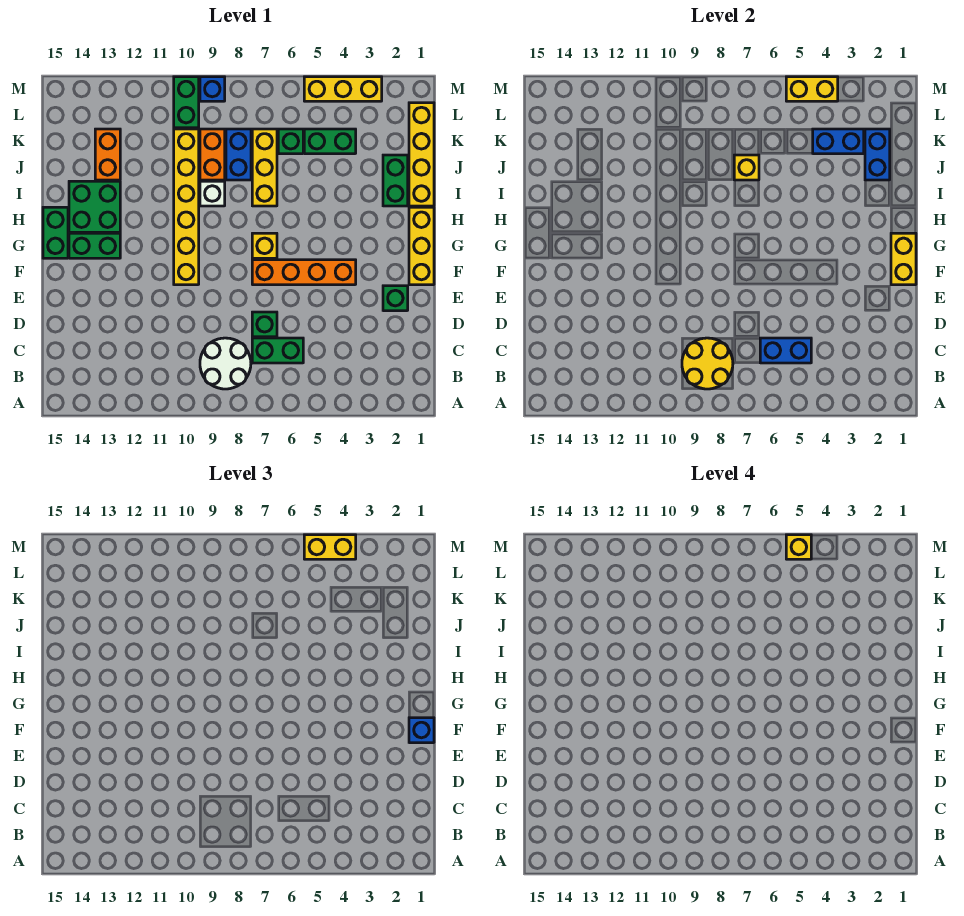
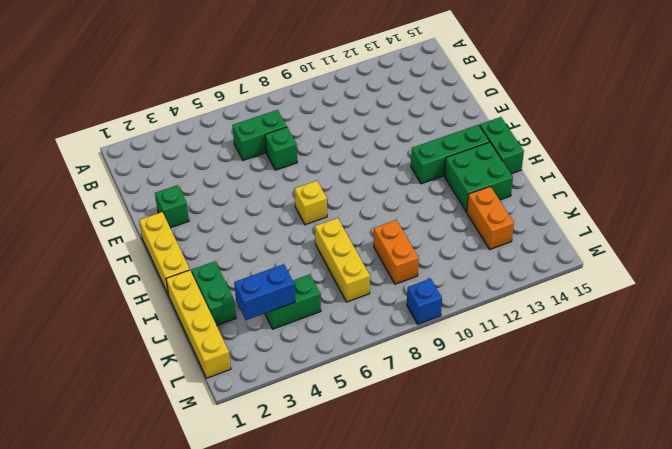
green brick G12:G14 level 1 -> green brick G13:G14 level 1
none -> white round brick B8:C9 level 1
none -> orange brick F4:F7 level 1
none -> yellow brick F10:K10 level 1
none -> white brick I9 level 1

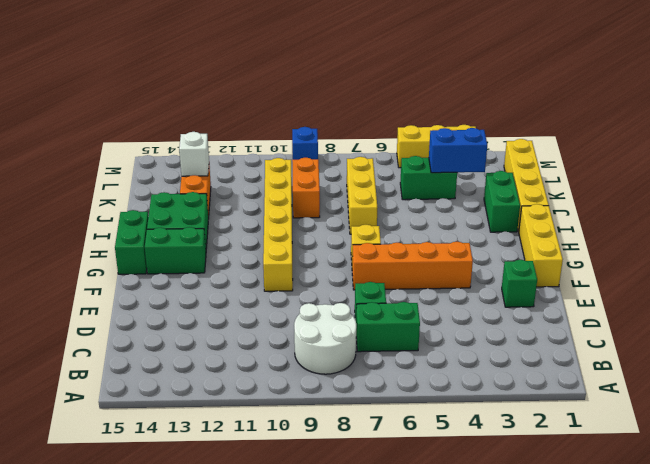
white brick K13 level 2 -> white brick I9 level 1
none -> blue brick J8:K8 level 1
none -> green brick K6 level 1
none -> green brick L10:M10 level 1
none -> yellow round brick B8:C9 level 2

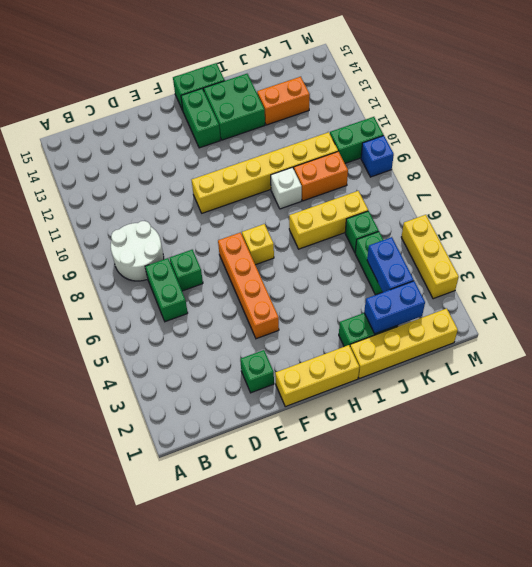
none -> blue brick J8:K8 level 1
none -> yellow round brick B8:C9 level 2
none -> blue brick C5:C6 level 2
none -> yellow brick F1:G1 level 2

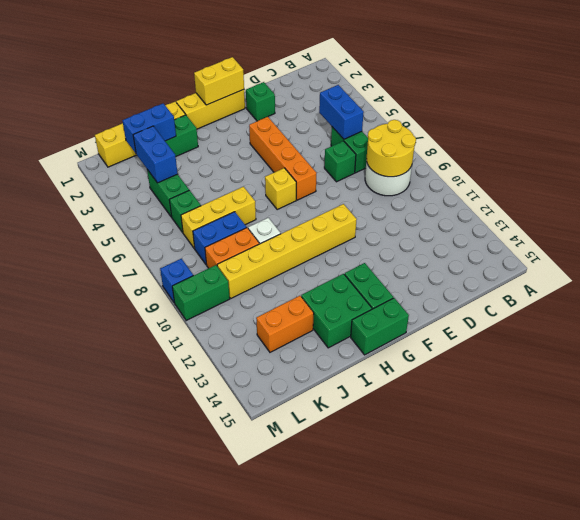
none -> yellow brick M3:M5 level 1
none -> yellow brick J7 level 2
none -> yellow brick M4:M5 level 2
none -> blue brick F1 level 3

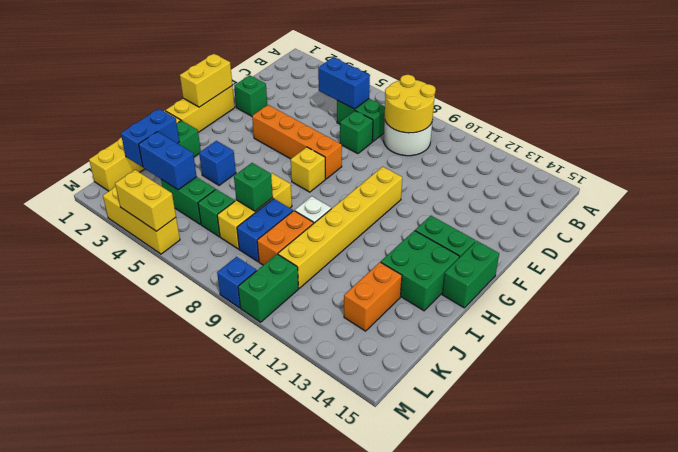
blue brick I4 level 1 -> blue brick F1 level 3
green brick J7 level 2 -> yellow brick J7 level 2
none -> yellow brick M4:M5 level 3
none -> yellow brick M5 level 4

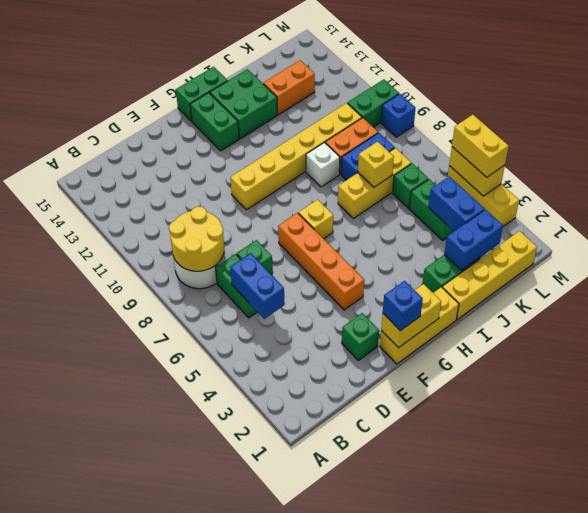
none -> yellow brick M5 level 4

